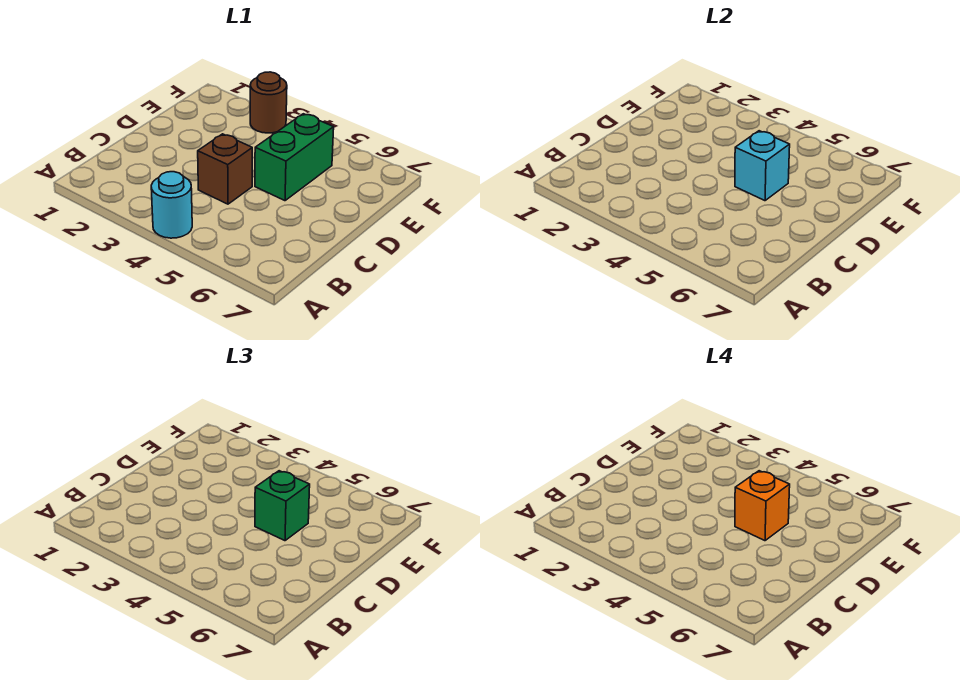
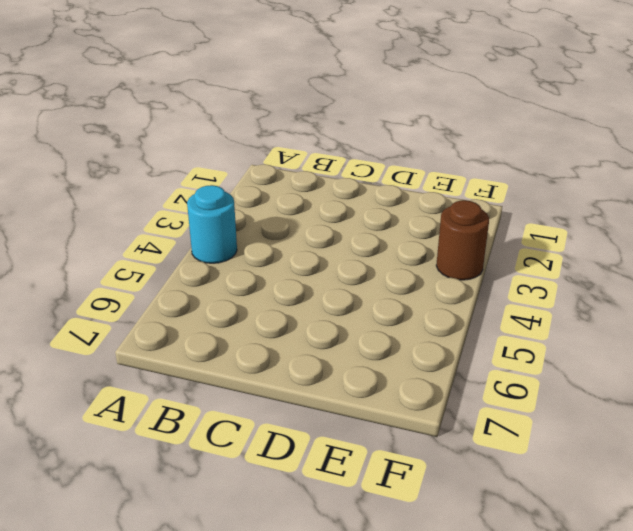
none -> brown brick C4 level 1
none -> green brick D5:E5 level 1

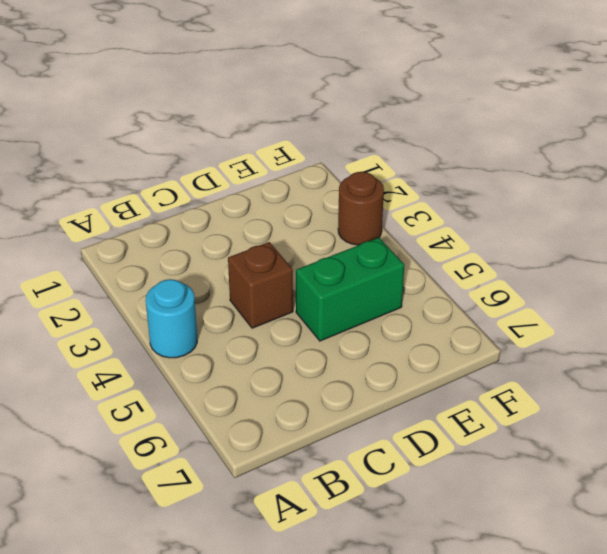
none -> cyan brick D5 level 2
none -> green brick D5 level 3

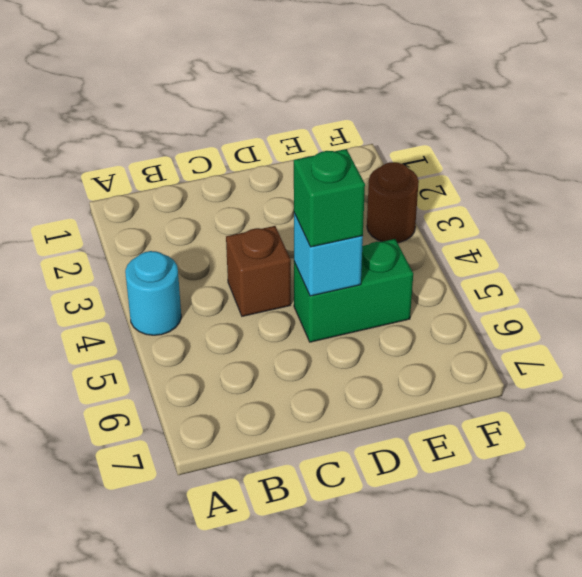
none -> orange brick D5 level 4

